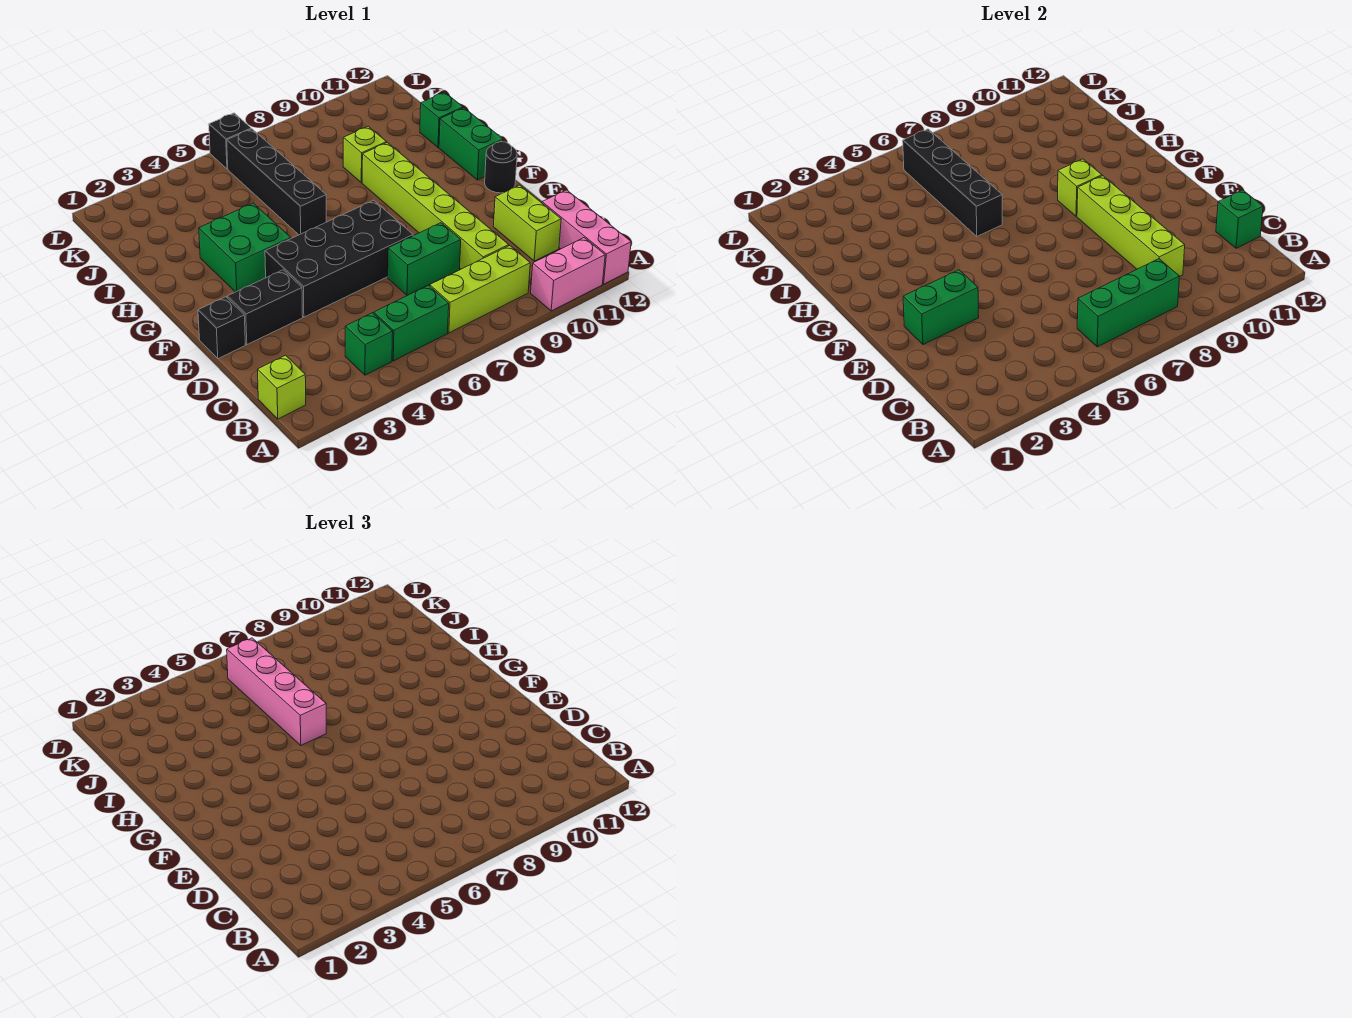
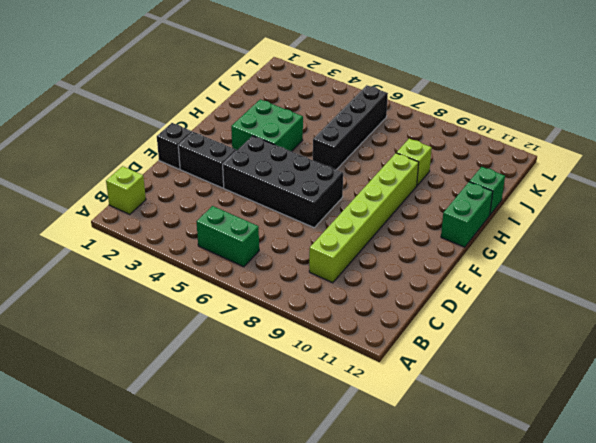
none -> pink brick A10:A11 level 1
none -> pink brick A12:C12 level 1
none -> green brick B4 level 1

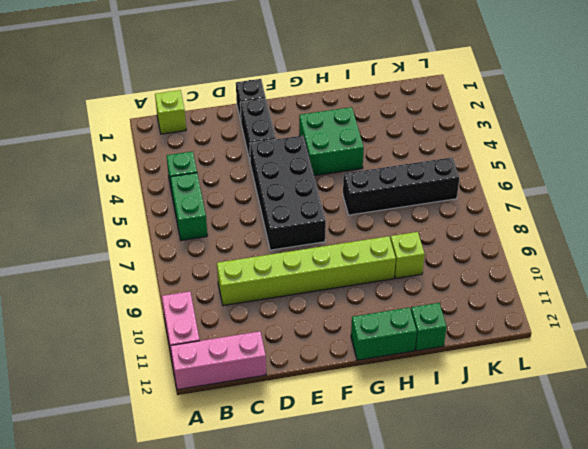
none -> lime brick B7:B9 level 1
none -> lime brick C11:D11 level 1
none -> green brick D7:D8 level 1

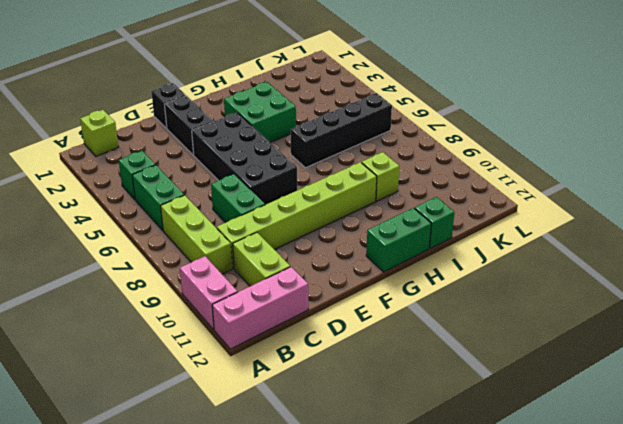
lime brick C10:C11 level 1 -> lime brick C11:D11 level 1
none -> black round brick F12 level 1
none -> black brick L6 level 1
none -> green brick B6:B8 level 2

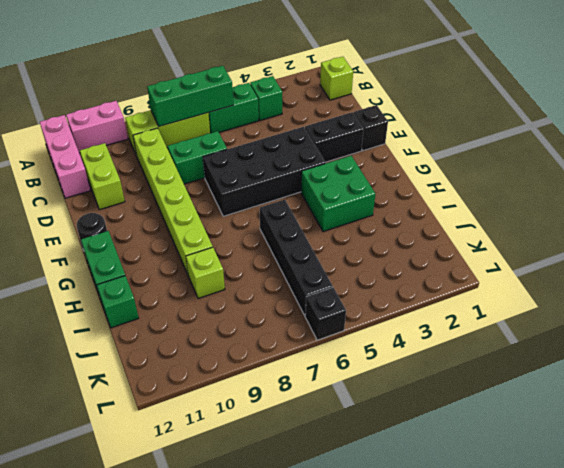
none -> lime brick C9:F9 level 2
none -> green brick C12 level 2
none -> green brick E2:E3 level 2

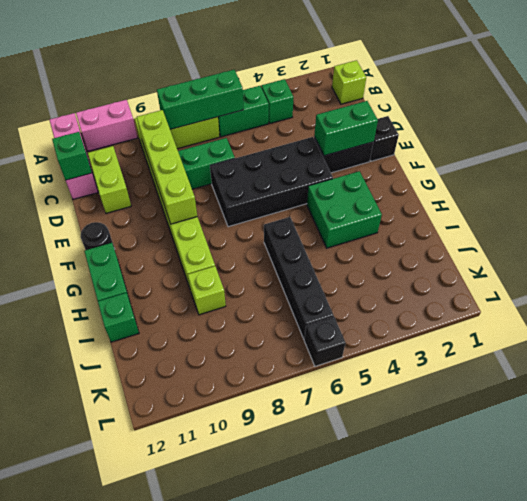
none -> lime brick G9 level 2
none -> black brick H6:K6 level 2
none -> pink brick H6:K6 level 3

